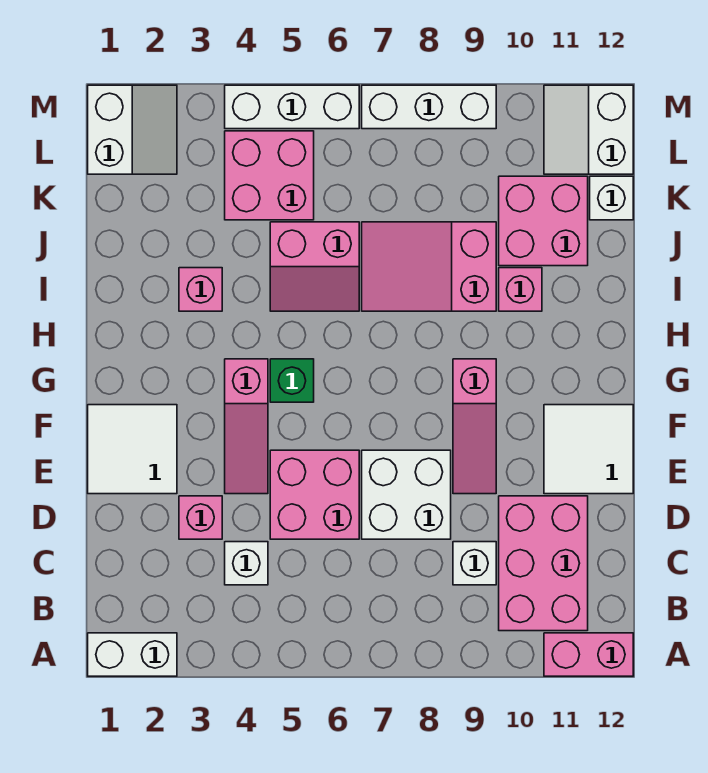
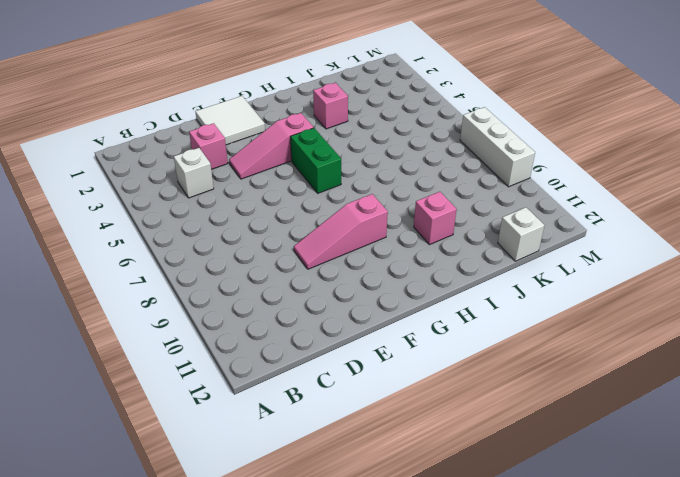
green brick G5:G6 level 1 -> green brick G5 level 1
none -> white brick A1:A2 level 1
none -> pink brick A11:A12 level 1
none -> pink brick B10:D11 level 1

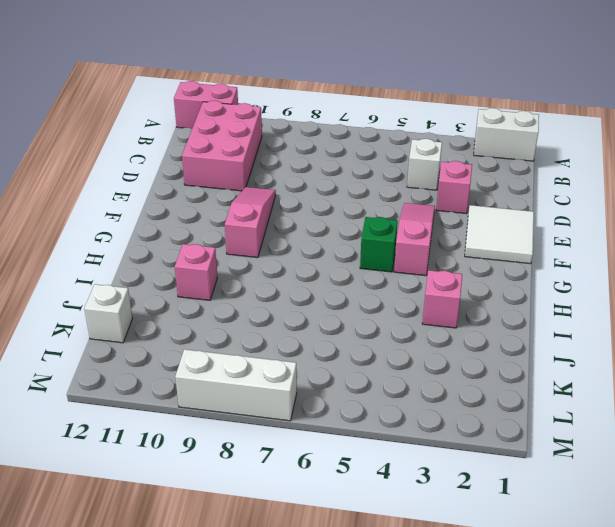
none -> white brick C9 level 1
none -> pink brick D5:E6 level 1
none -> white brick D7:E8 level 1

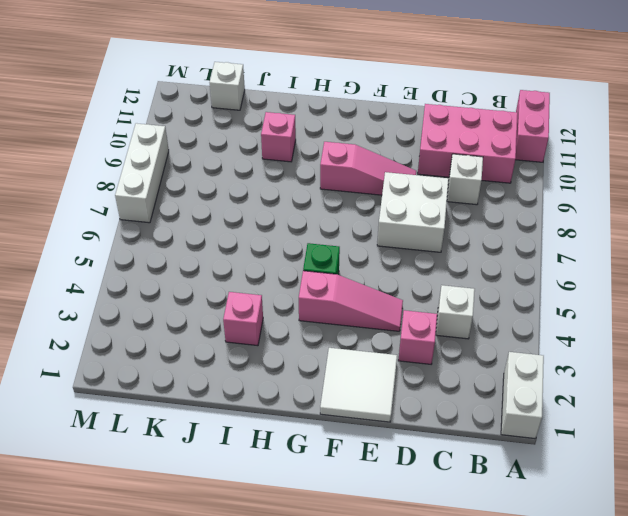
none -> pink brick D5:E6 level 1
none -> white tile E11:F12 level 1
none -> pink slope I5:J6 level 1 top J

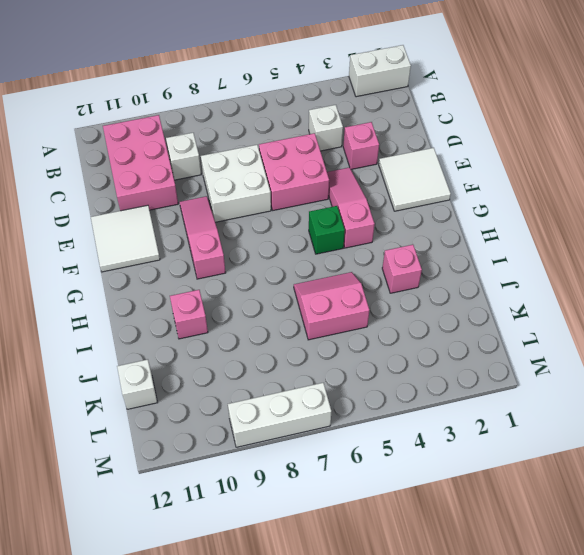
none -> pink brick A11:A12 level 1
none -> pink slope I7:J9 level 1 top 9
none -> pink brick J10:K11 level 1

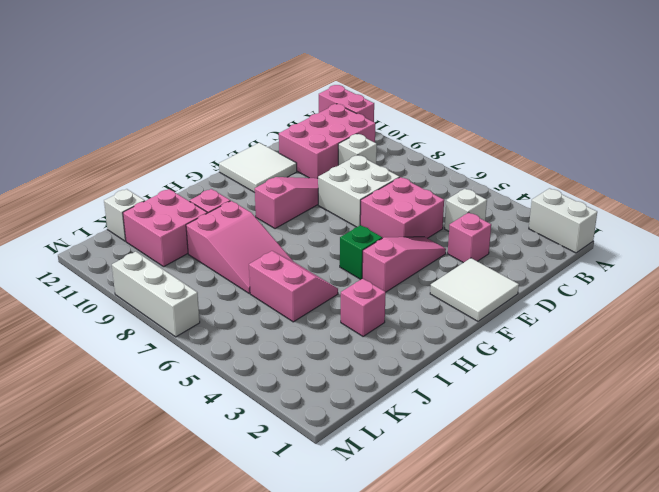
none -> pink brick K4:L5 level 1
none -> white slope L1:M2 level 1 top 1
none -> white slope L11:M12 level 1 top 12

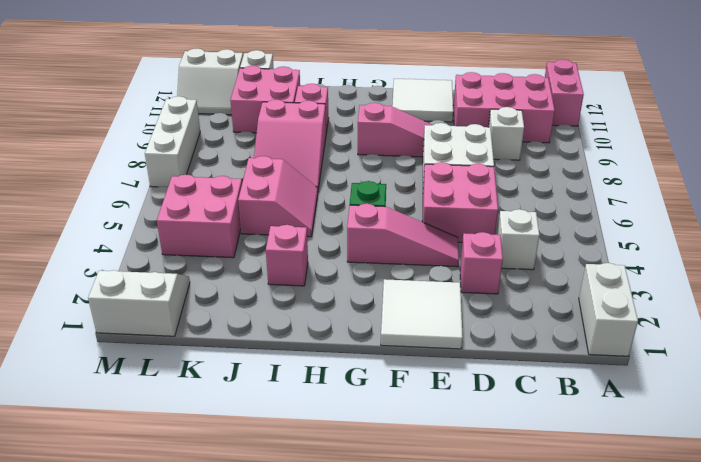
none -> white brick M4:M6 level 1

